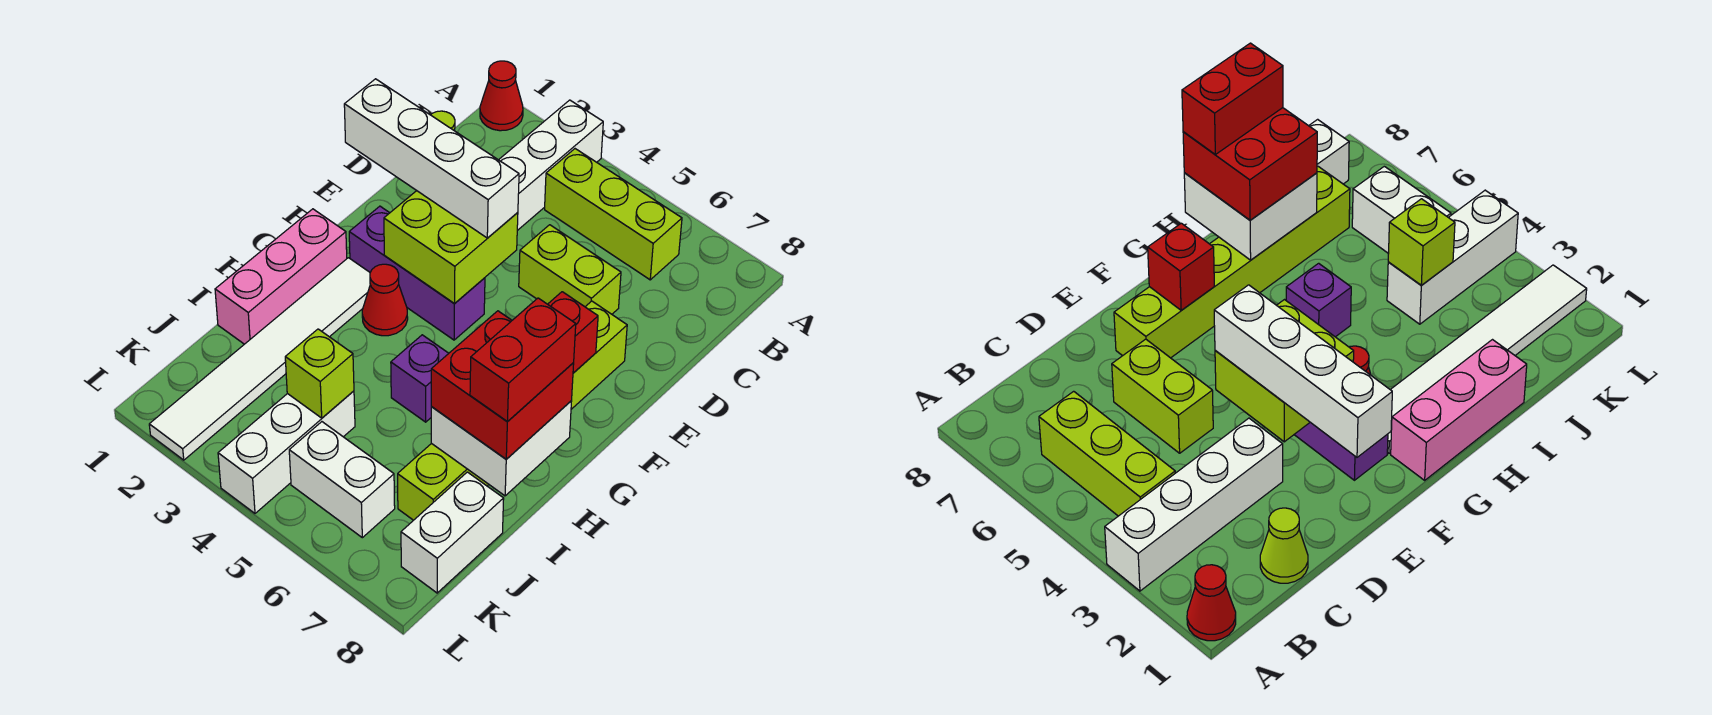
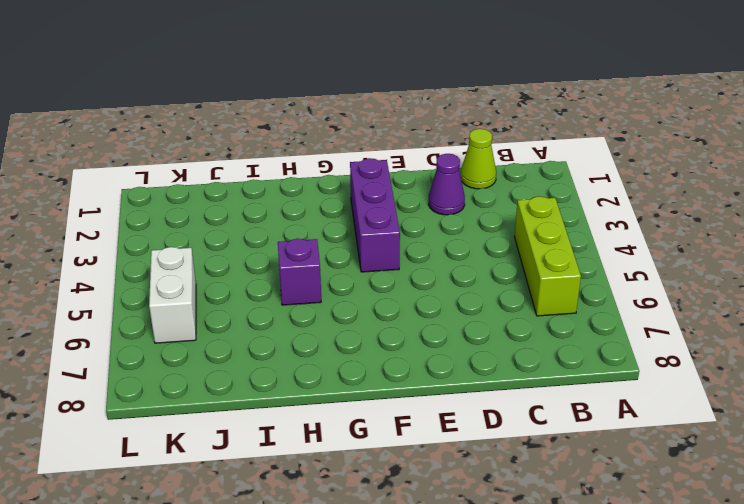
purple cone D2 level 1 -> none
none -> red cone A1 level 1
none -> white brick A3:D3 level 1
none -> lime brick D5:D6 level 1

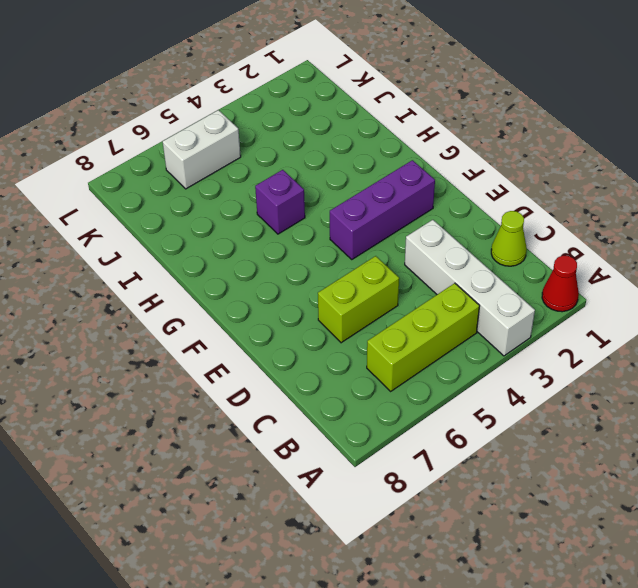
none -> lime brick E7:J7 level 1
none -> pink brick G1:I1 level 1
none -> white tile G2:L2 level 1

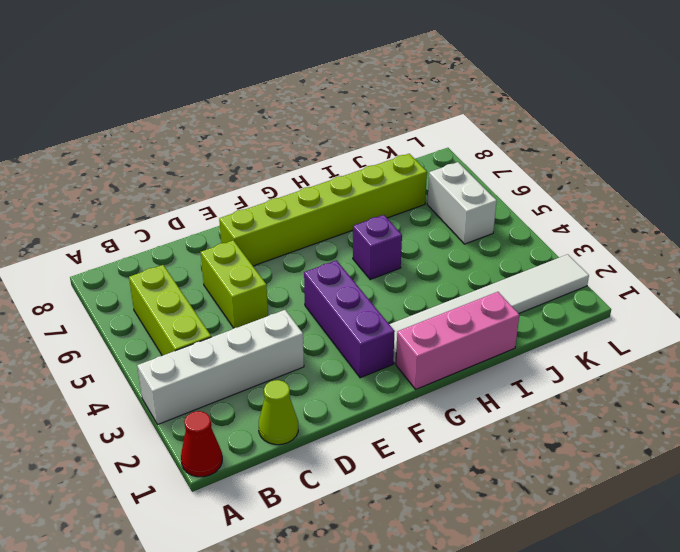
none -> red cone G3 level 1
none -> white brick J4:L4 level 1
none -> white brick J8:K8 level 1

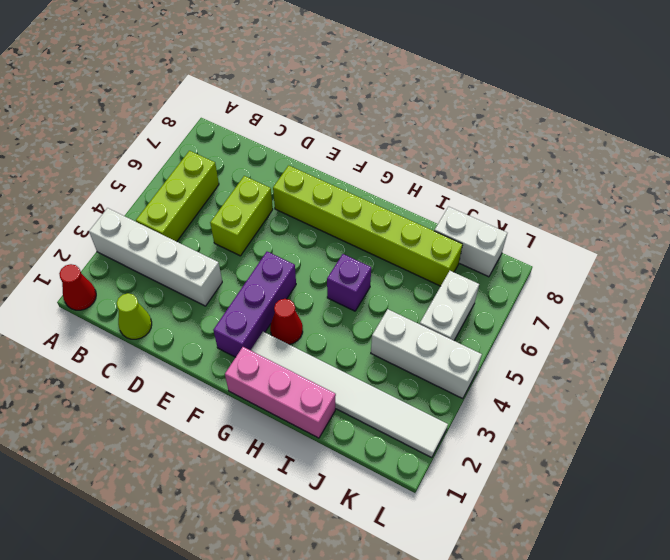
none -> lime brick E3:F4 level 2
none -> red brick F7 level 2
none -> white brick H7:I8 level 2

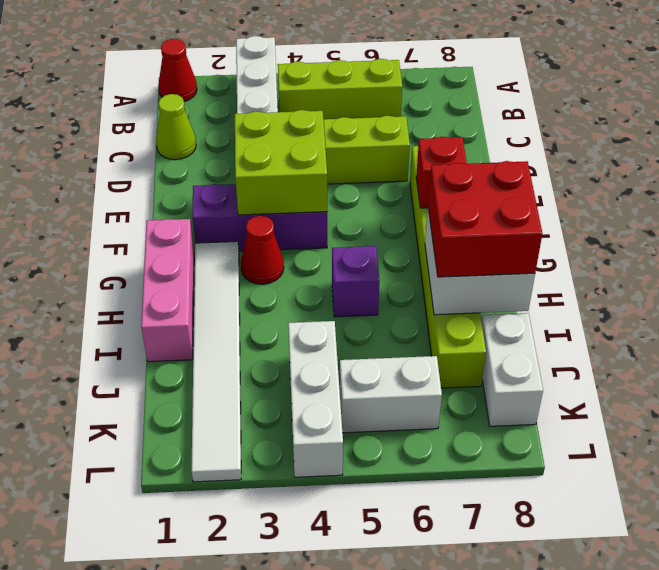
none -> lime brick J4 level 2
none -> white brick E1:E4 level 3
none -> red brick H8:I8 level 4

